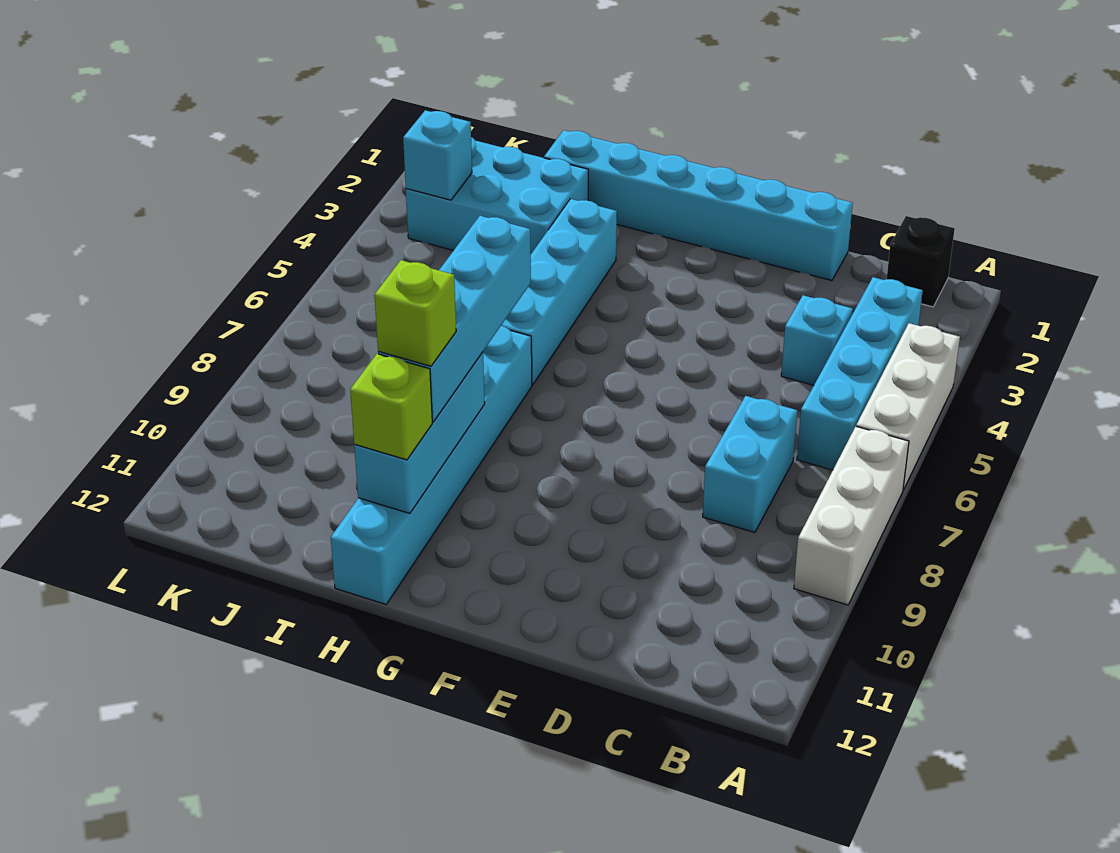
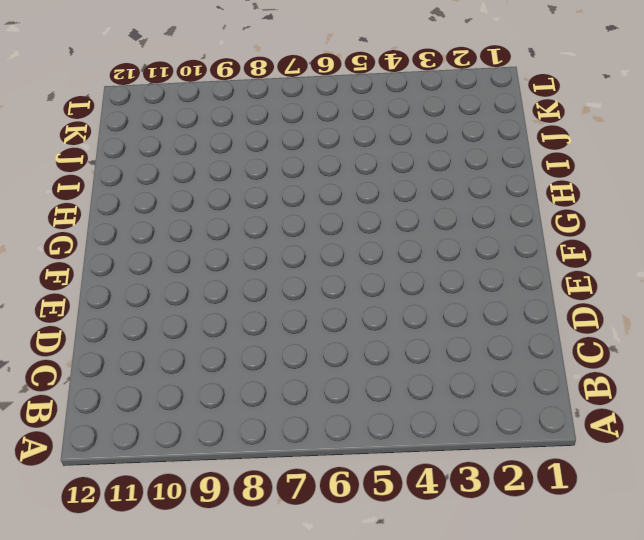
none -> white brick A4:A6 level 1
none -> white brick A7:A9 level 1
none -> black brick B1 level 1

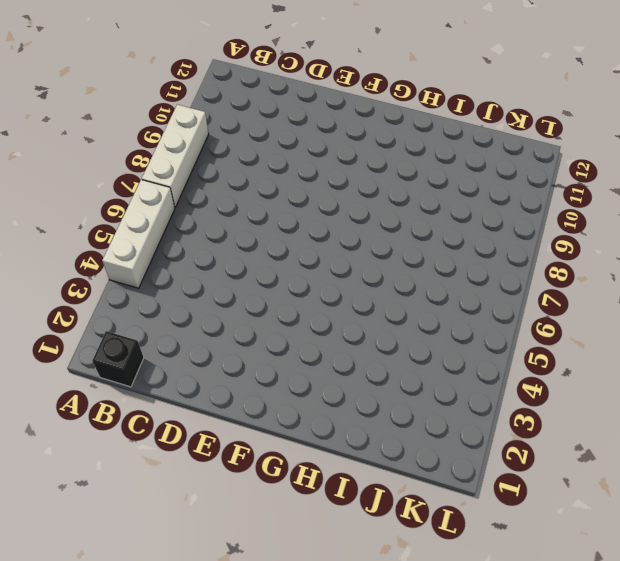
none -> cyan brick B3:B6 level 1
none -> cyan brick C4 level 1
none -> cyan brick C7:C8 level 1

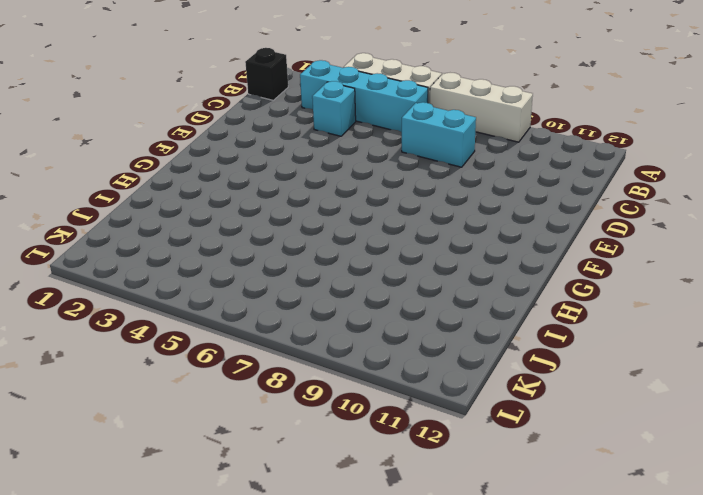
none -> cyan brick D1:I1 level 1
none -> cyan brick H3:H6 level 1
none -> cyan brick H7:H12 level 1

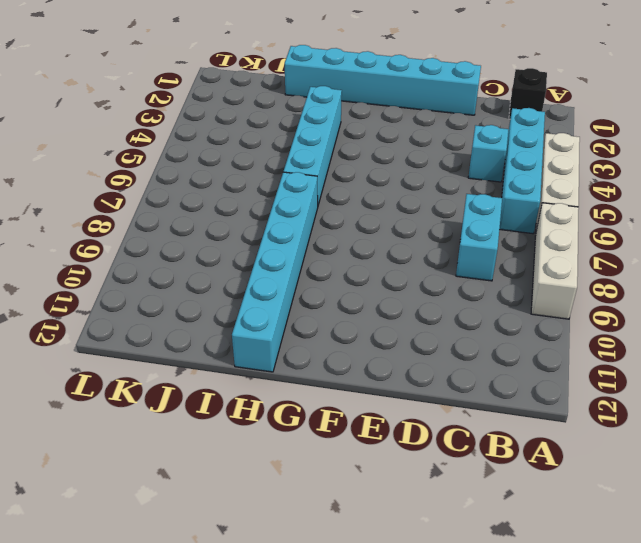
none -> cyan brick I2:K3 level 1
none -> cyan brick H9:H11 level 2
none -> cyan brick K3 level 2

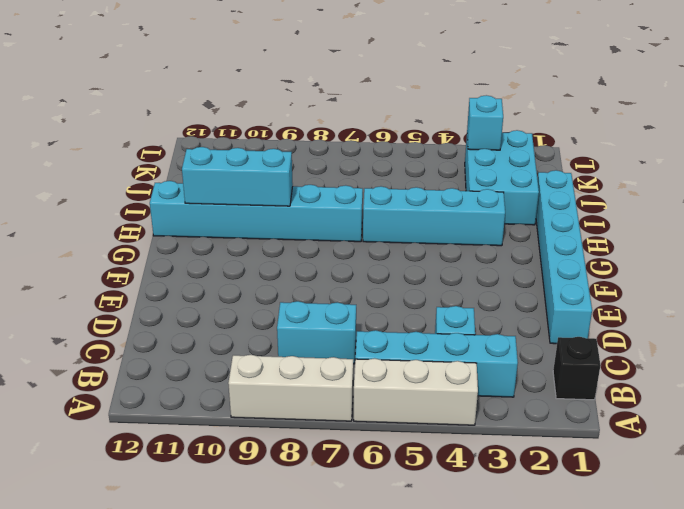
none -> cyan brick H7:H10 level 3
none -> lime brick H11 level 3
none -> lime brick H10 level 4

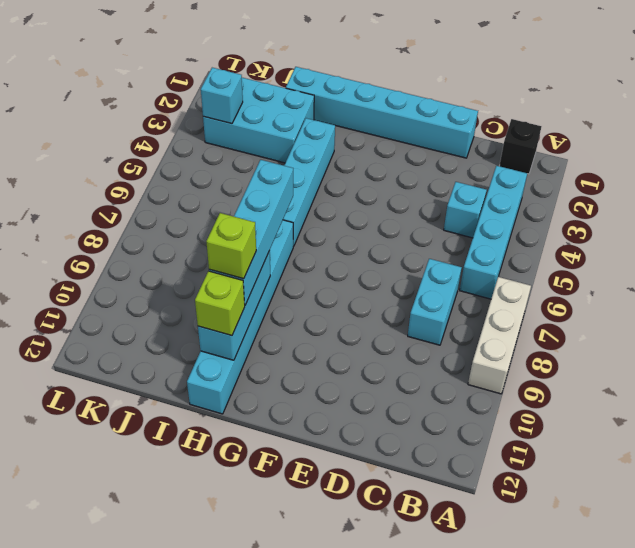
none -> white brick A4:A6 level 1

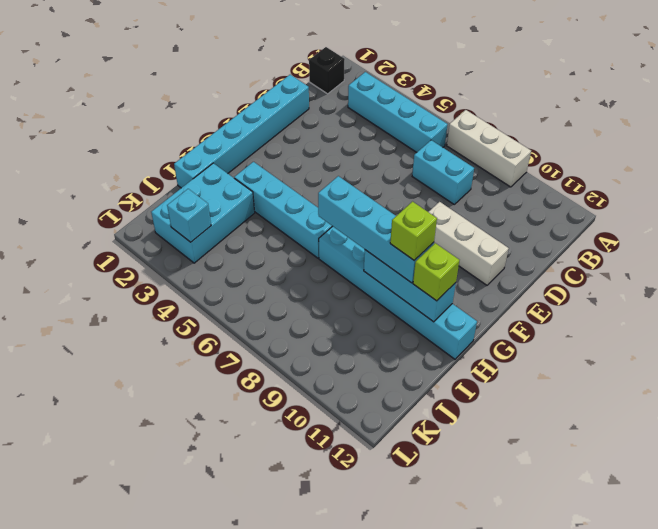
white brick E9:E11 level 1 -> white brick A4:A6 level 1
none -> cyan brick C4 level 1

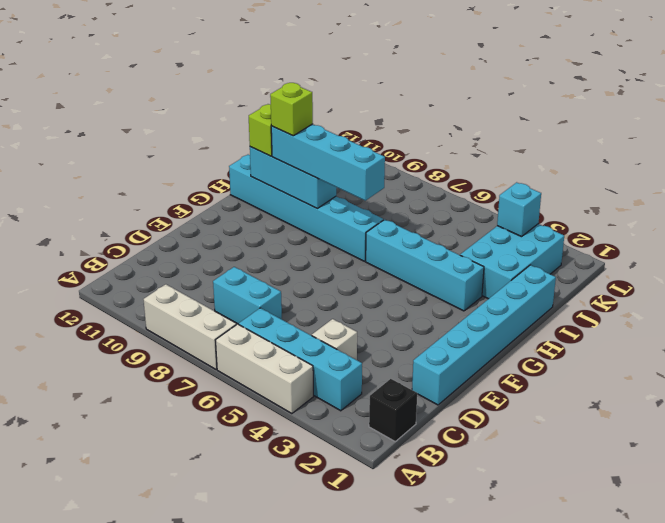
white brick C4 level 1 -> cyan brick C4 level 1

